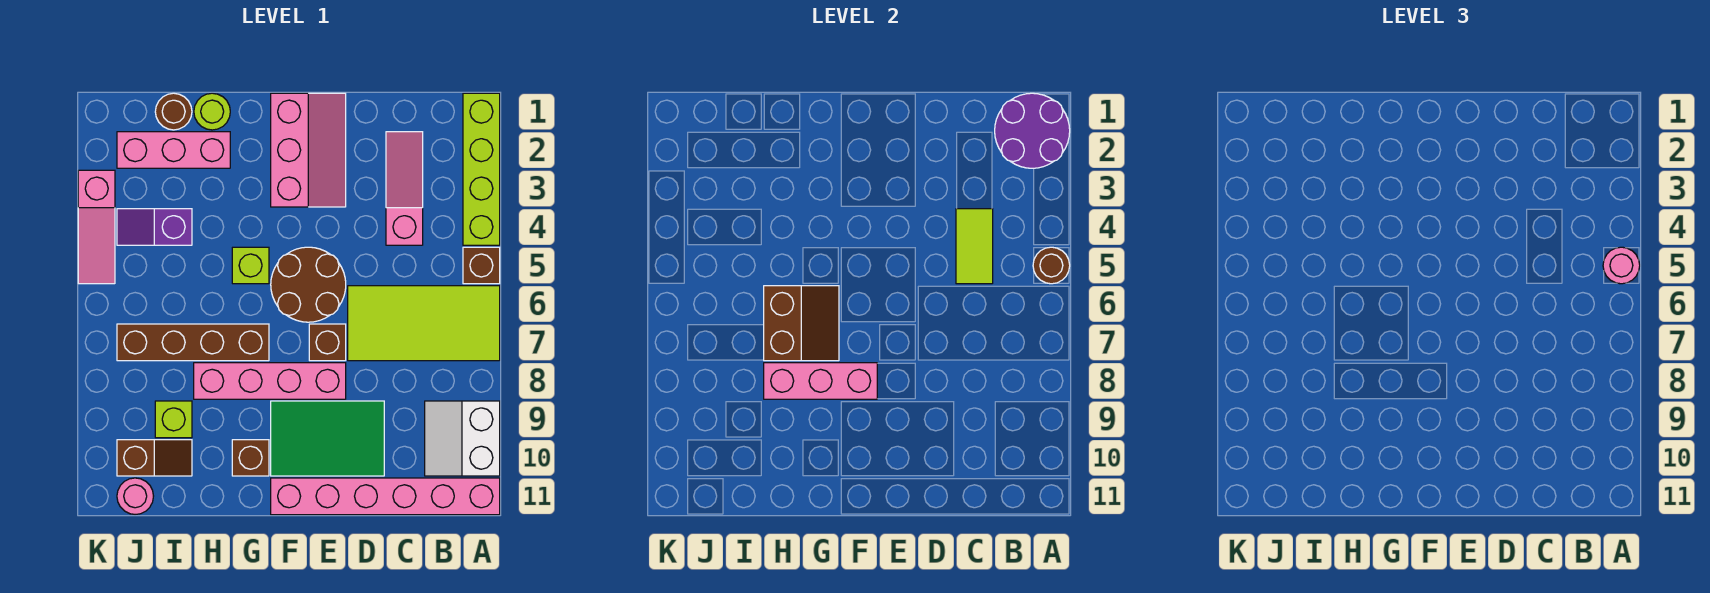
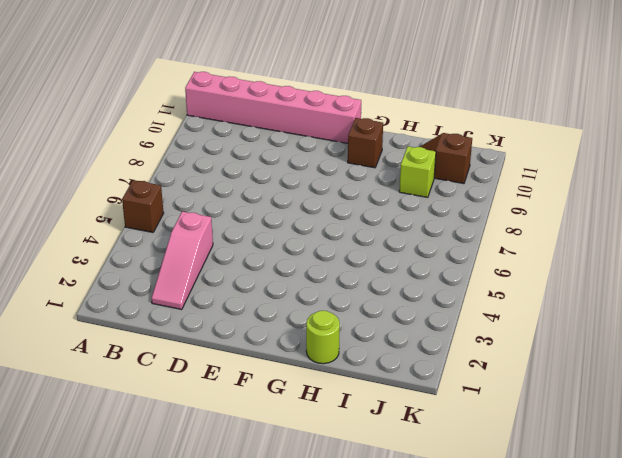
none -> lime brick A1:A4 level 1
none -> lime tile A6:D7 level 1
none -> white slope A9:B10 level 1 top A

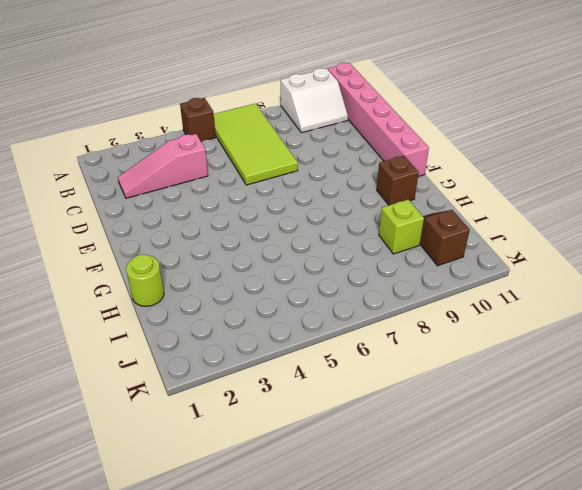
none -> lime brick A1:A4 level 1
none -> green tile D9:F10 level 1
none -> pink slope E1:F3 level 1 top F

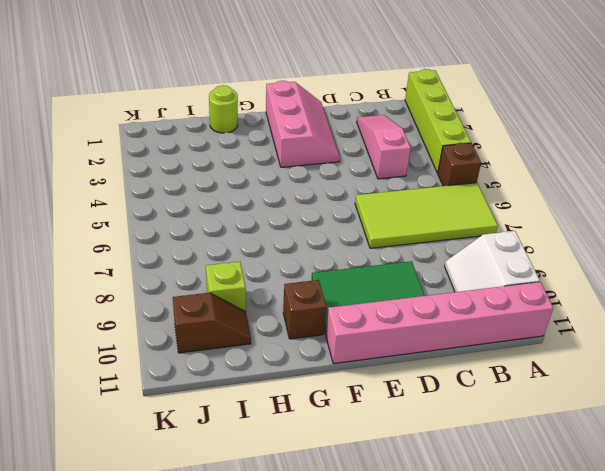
none -> brown round brick E5:F6 level 1
none -> brown brick E7 level 1
none -> pink brick E8:H8 level 1

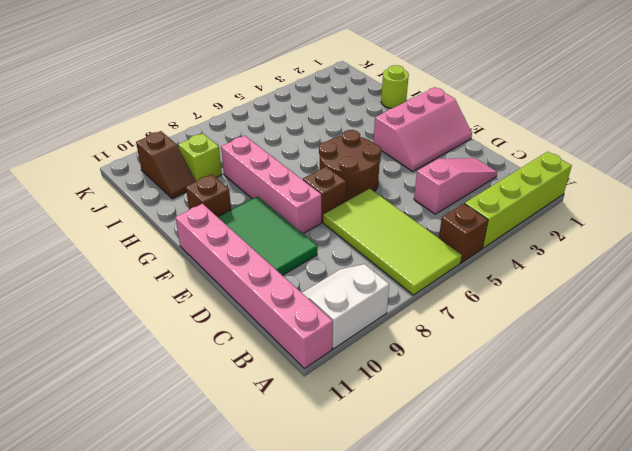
none -> lime brick G5 level 1
none -> brown brick G7:J7 level 1
none -> pink brick H2:J2 level 1

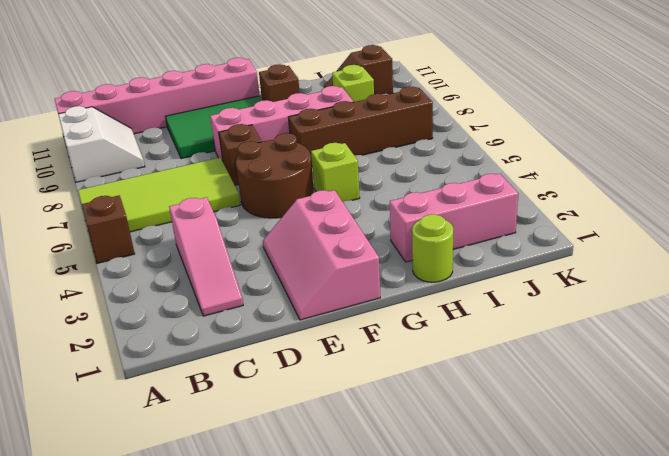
none -> lime brick A1:A4 level 1
none -> brown round brick I1 level 1
none -> purple slope I4:J4 level 1 top I

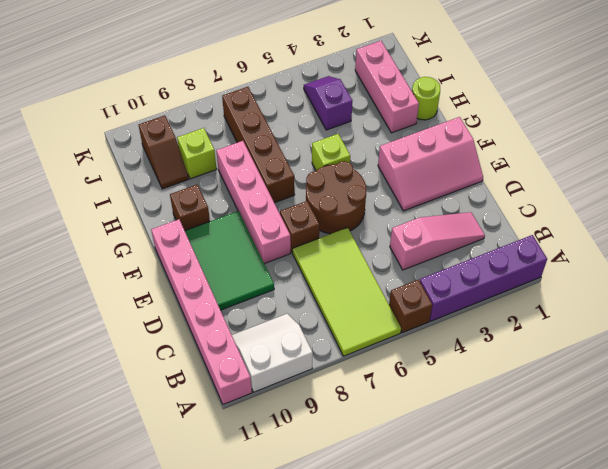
purple brick A1:A4 level 1 -> lime brick A1:A4 level 1
none -> brown round brick I1 level 1
none -> pink round brick J11 level 1
none -> pink slope K3:K5 level 1 top 3

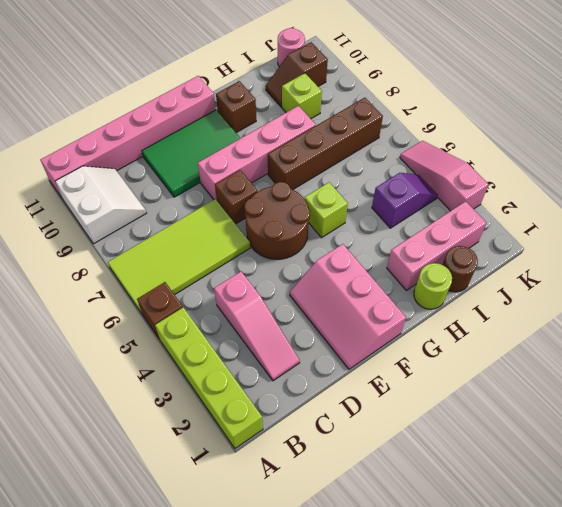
none -> purple round brick A1:B2 level 2
none -> brown round brick A5 level 2
none -> lime tile C4:C5 level 2

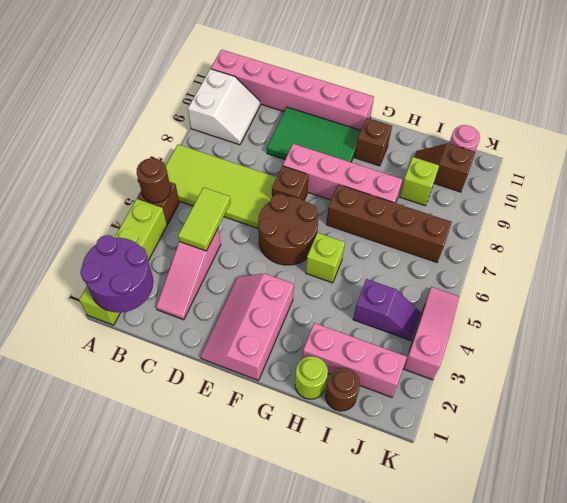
none -> pink brick F8:H8 level 2
none -> brown slope G6:H7 level 2 top H
none -> pink round brick A5 level 3

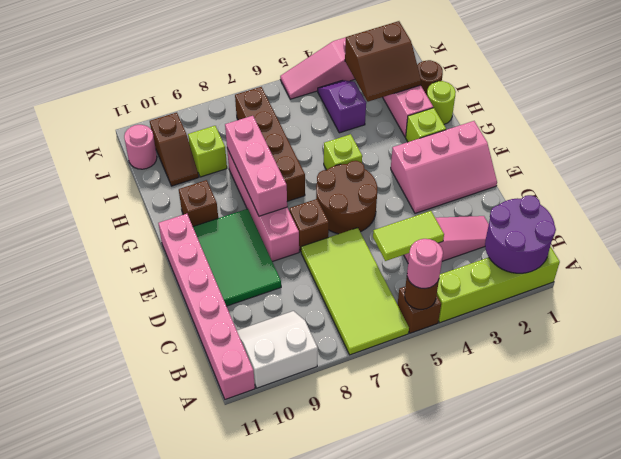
lime brick G2 level 1 -> none
brown slope I2:J3 level 2 top J -> brown slope G6:H7 level 2 top H

